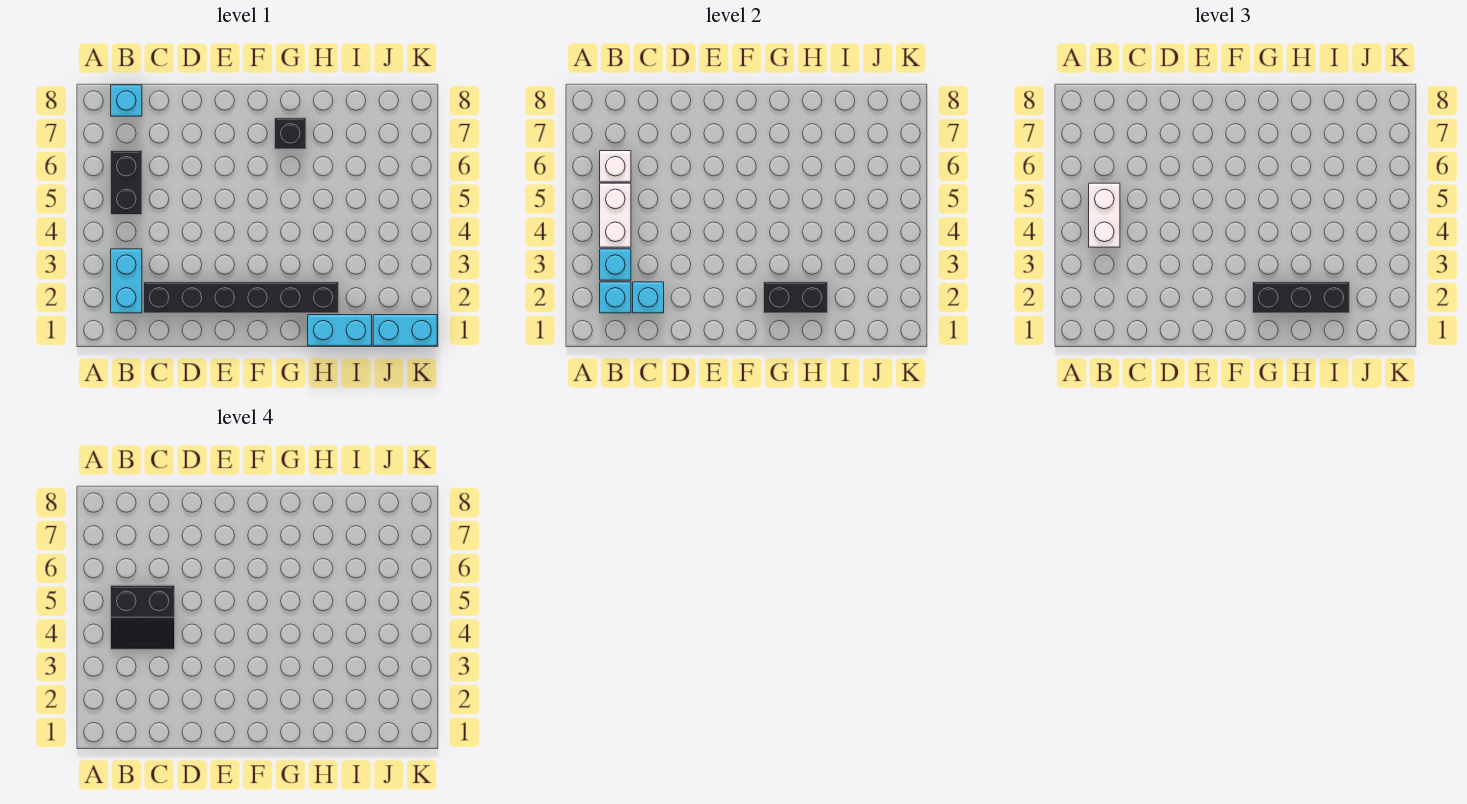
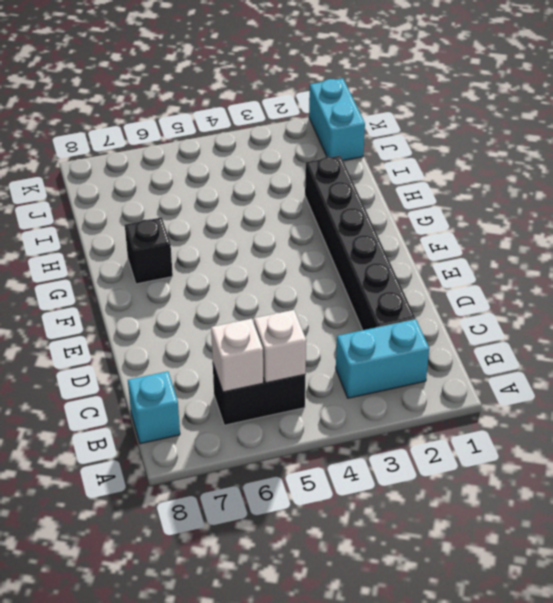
white brick B5 level 2 -> white brick B4:B5 level 2
none -> cyan brick H1:I1 level 1
none -> cyan brick B2 level 2
none -> cyan brick B3 level 2

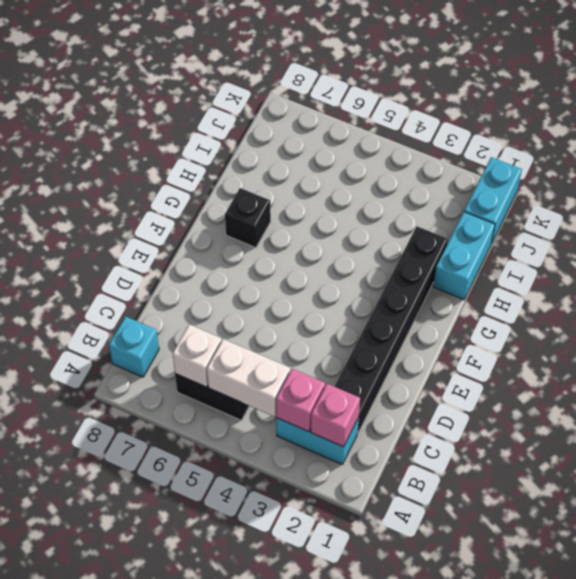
pink brick B2 level 2 -> cyan brick B2 level 2
pink brick B3 level 2 -> cyan brick B3 level 2
none -> cyan brick C2 level 2
none -> black brick G2:H2 level 2
none -> white brick B4:B5 level 3

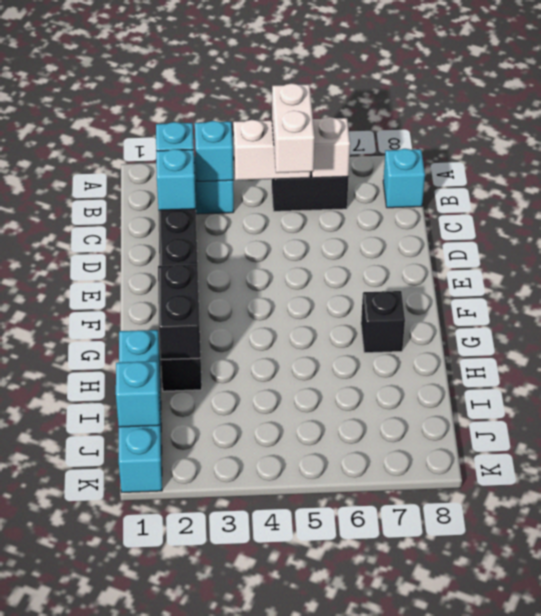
white brick B5:C5 level 3 -> white brick B4:B5 level 3
cyan brick J1 level 2 -> none
none -> black brick G2:I2 level 3
none -> black slope B4:C5 level 4 top 5

